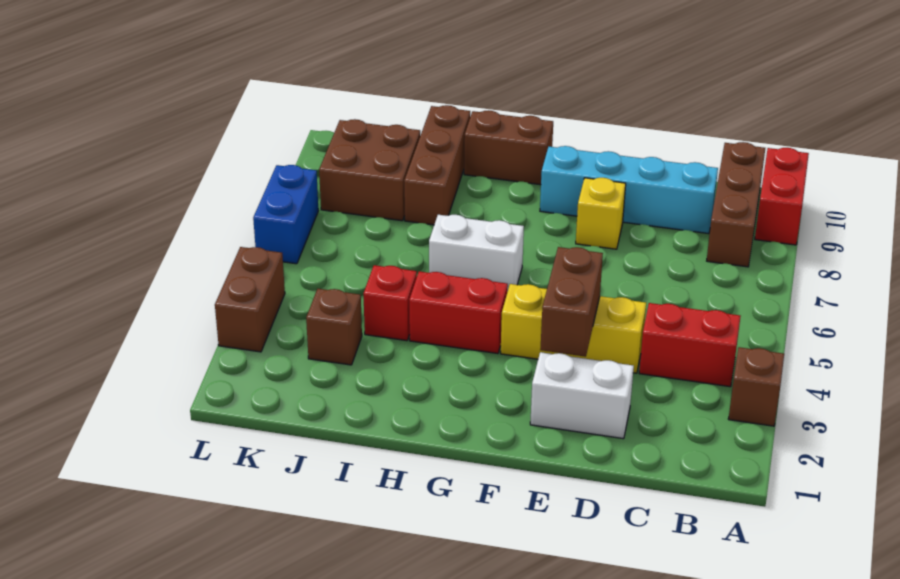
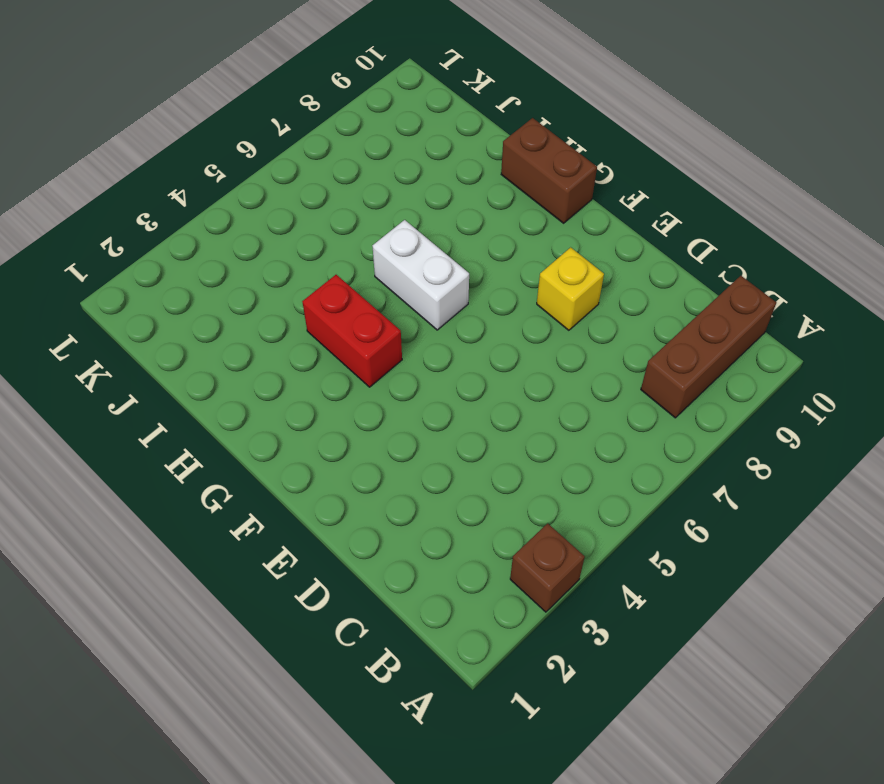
none -> red brick A9:A10 level 1
none -> red brick B4:C4 level 1
none -> cyan brick C9:F9 level 1

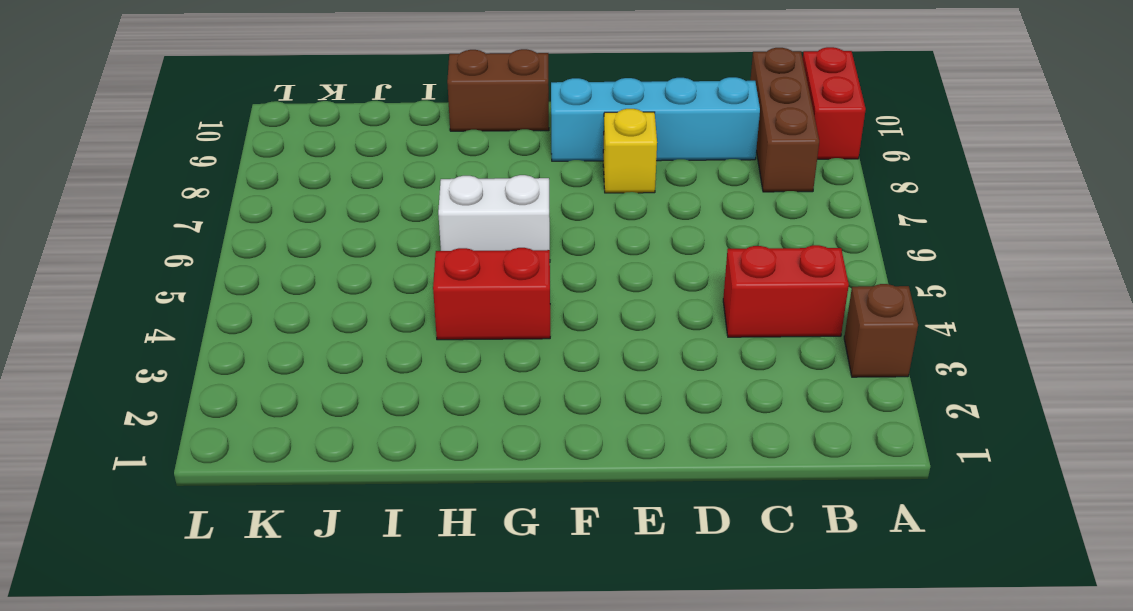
none -> white brick D2:E2 level 1
none -> yellow brick D4:F4 level 1
none -> red brick I4 level 1

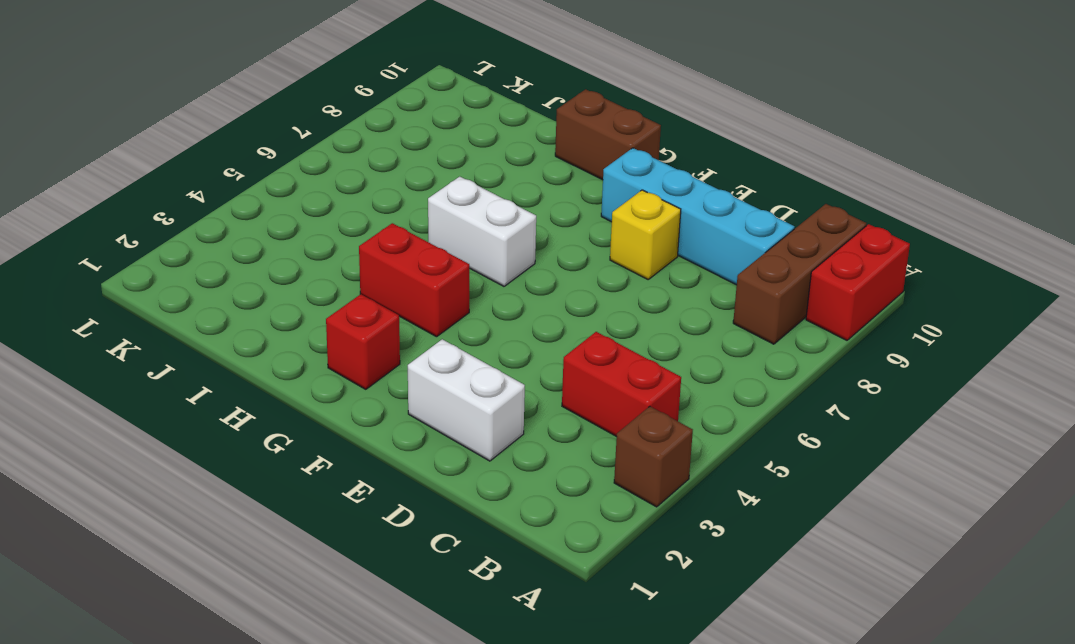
red brick G2 level 1 -> red brick I4 level 1
none -> yellow brick D4:F4 level 1
none -> brown brick I8:I10 level 1
none -> brown brick J3 level 1

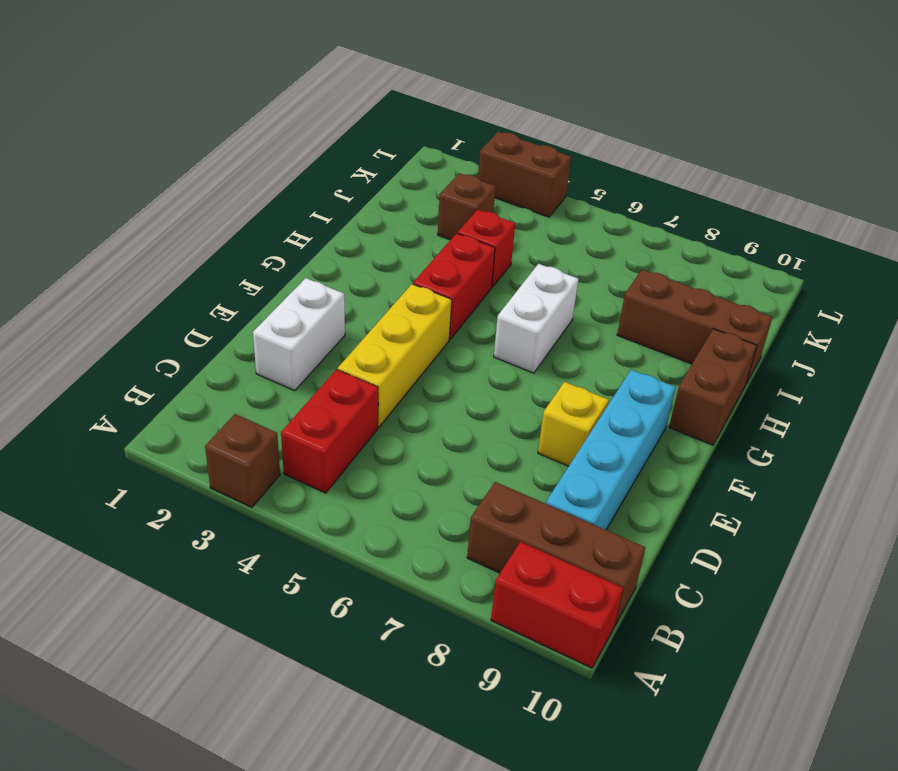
none -> brown brick J8:K9 level 1
none -> blue brick L6:L7 level 1
none -> brown brick E3:E4 level 2

